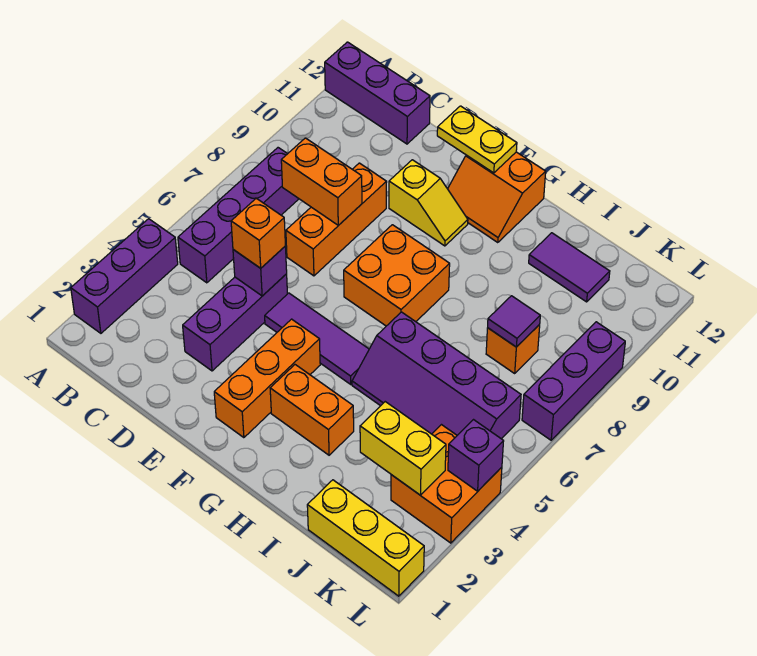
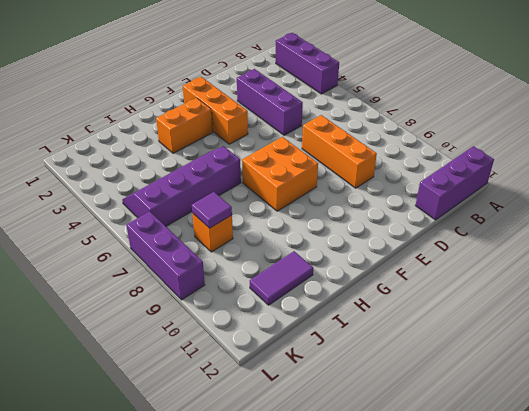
none -> purple brick B5:B8 level 1
none -> purple tile E5:G5 level 1
none -> yellow slope E10:F10 level 1 top E

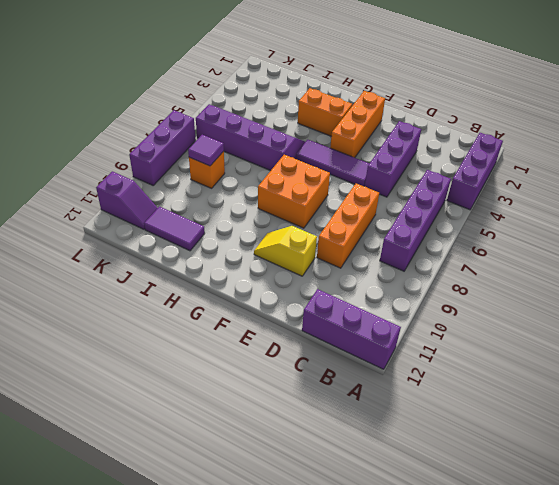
purple slope K11:L11 level 1 top L -> none
none -> orange slope F11:G12 level 1 top 12
none -> yellow brick J1:L1 level 1
none -> orange brick K3:L4 level 1

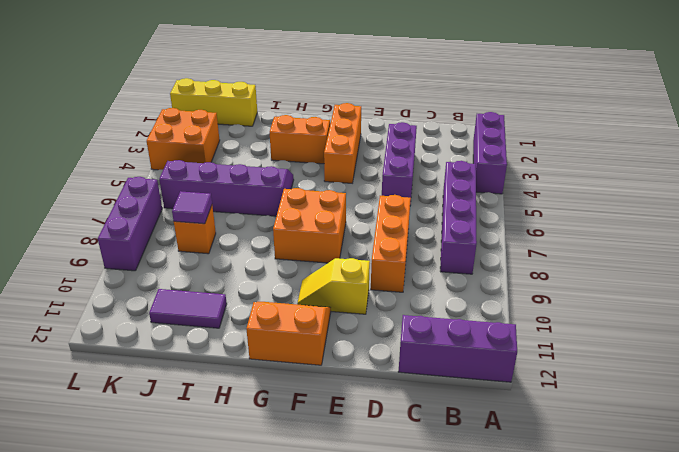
none -> purple tile E5:G5 level 1
none -> orange brick C8:D8 level 2
none -> purple brick D5 level 2

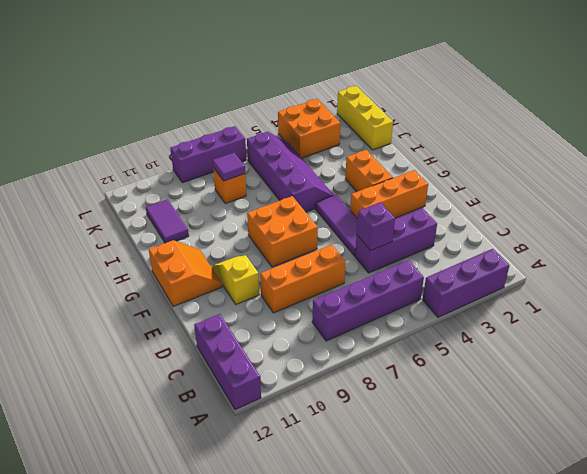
none -> orange brick C8:D8 level 2
none -> yellow plate E12:F12 level 2
none -> yellow brick J3:K3 level 2

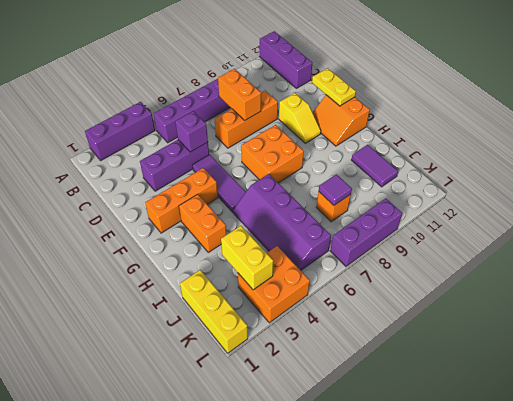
none -> purple brick L4 level 2
none -> orange brick D5 level 3

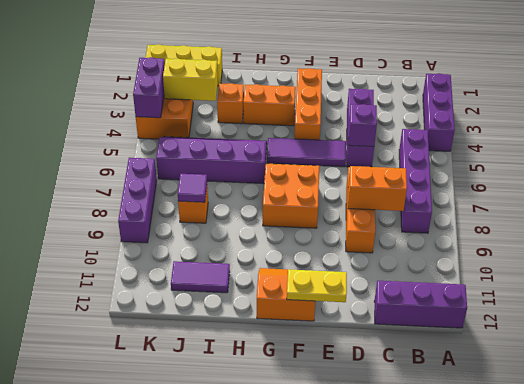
orange brick I3 level 1 -> orange brick D5 level 3
purple brick L3:L4 level 2 -> purple brick L4 level 2
none -> yellow slope E10:F10 level 1 top E

